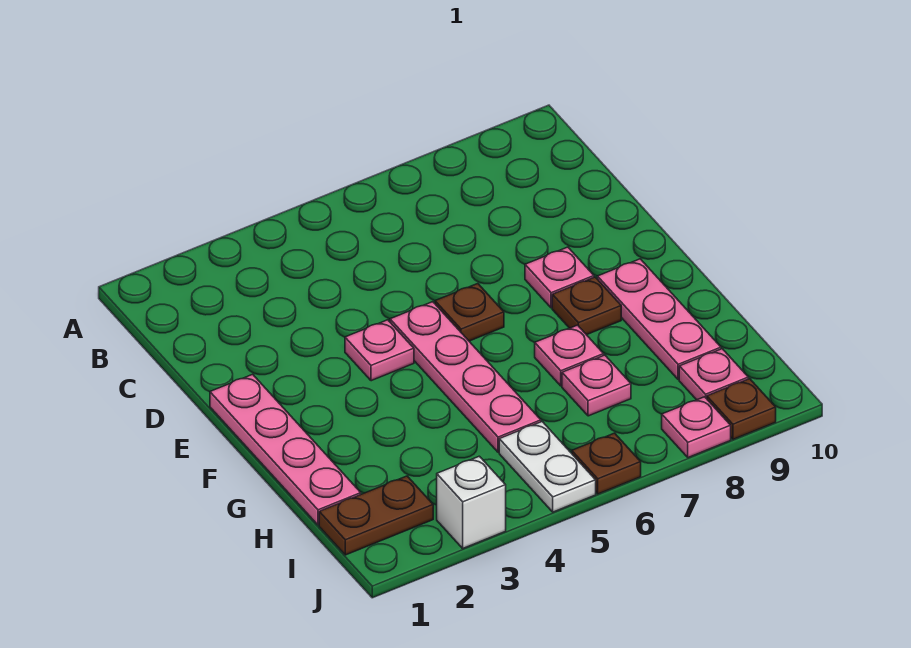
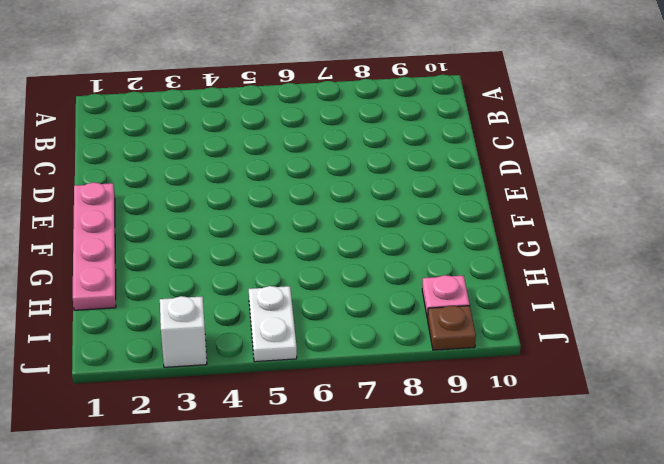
none -> pink plate E4 level 1
none -> pink plate E5:H5 level 1
none -> brown plate E6 level 1

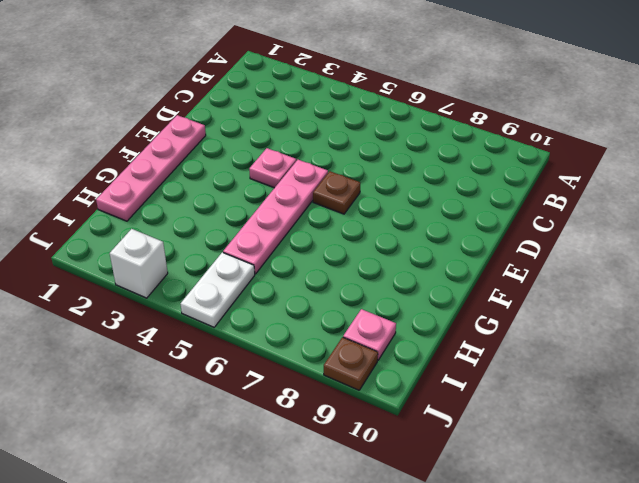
none -> pink plate E8 level 1
none -> brown plate F8 level 1
none -> pink plate F9:H9 level 1

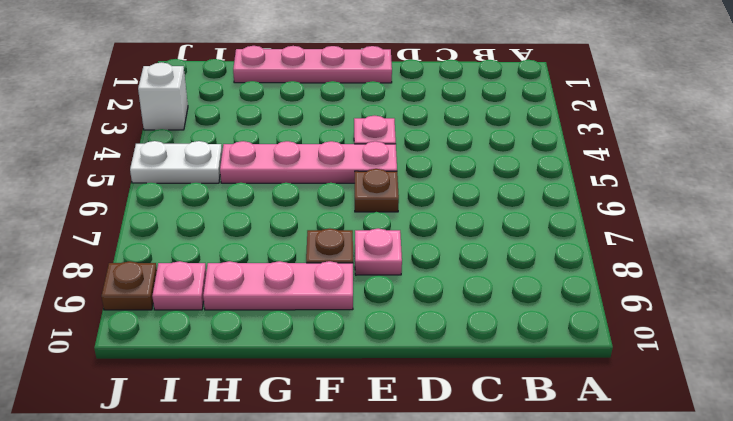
none -> pink plate G7 level 1
none -> pink plate H7 level 1
none -> brown plate I1:I2 level 1

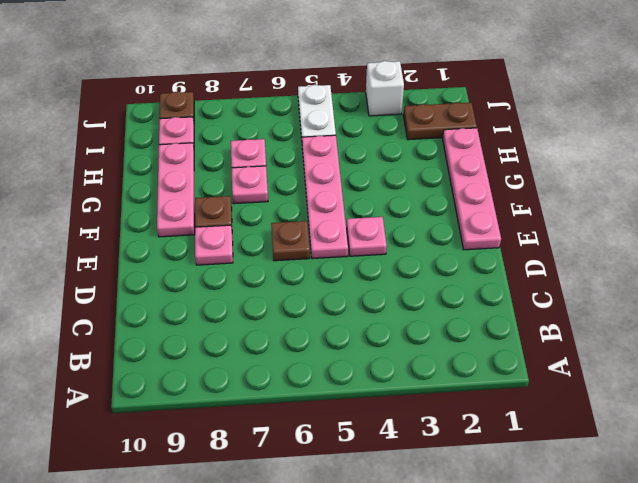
none -> brown plate J6 level 1
none -> pink plate J8 level 1

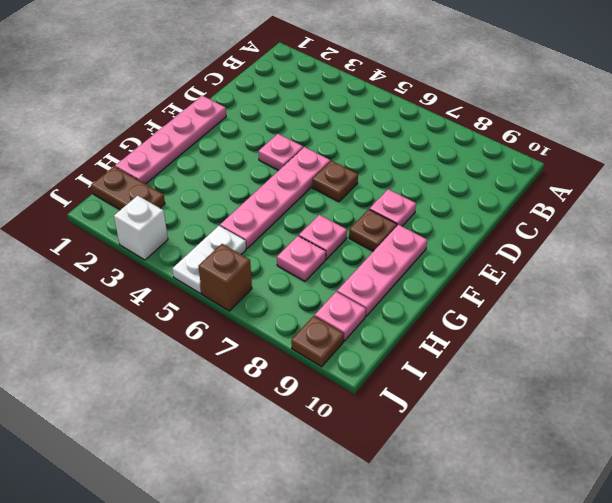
brown brick J6 level 1 -> brown plate J6 level 1
none -> pink plate J8 level 1

